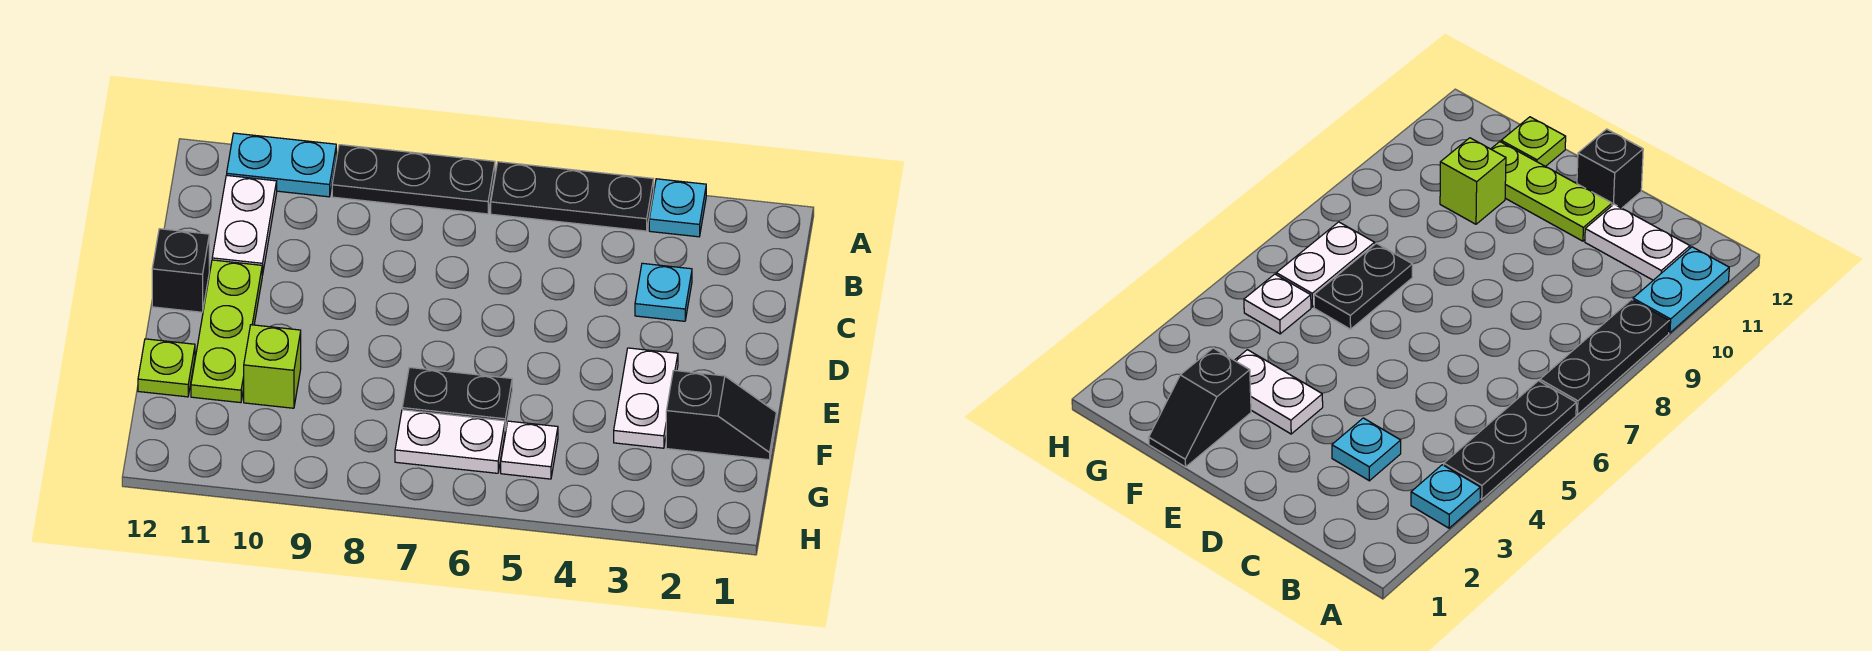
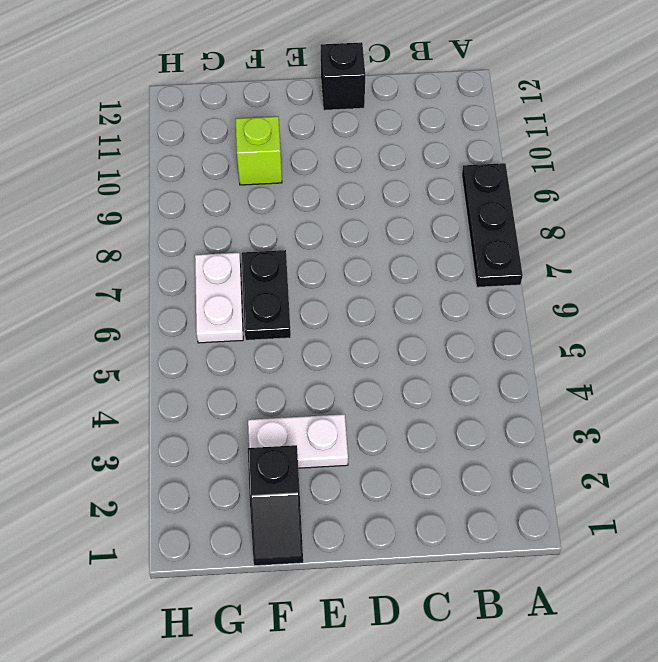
none -> cyan plate A3 level 1
none -> black plate A4:A6 level 1
none -> cyan plate A10:A11 level 1

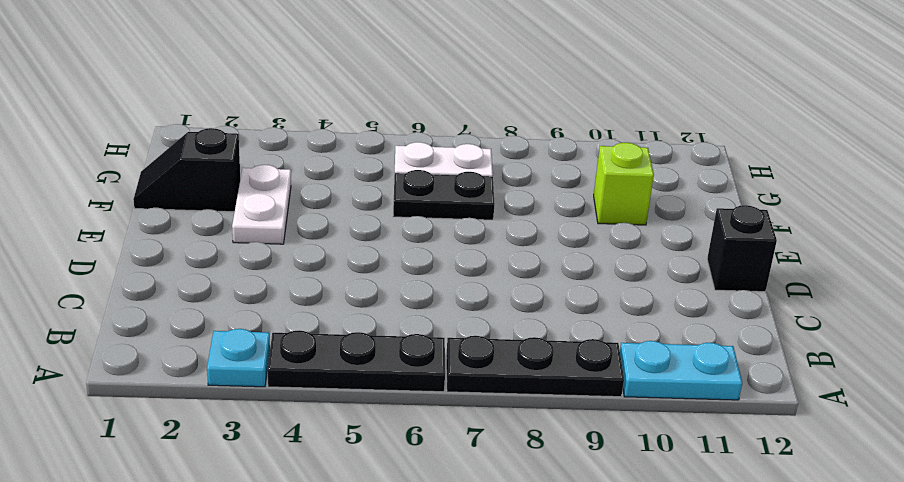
none -> white plate B11:C11 level 1
none -> cyan plate C3 level 1
none -> lime plate D11:F11 level 1

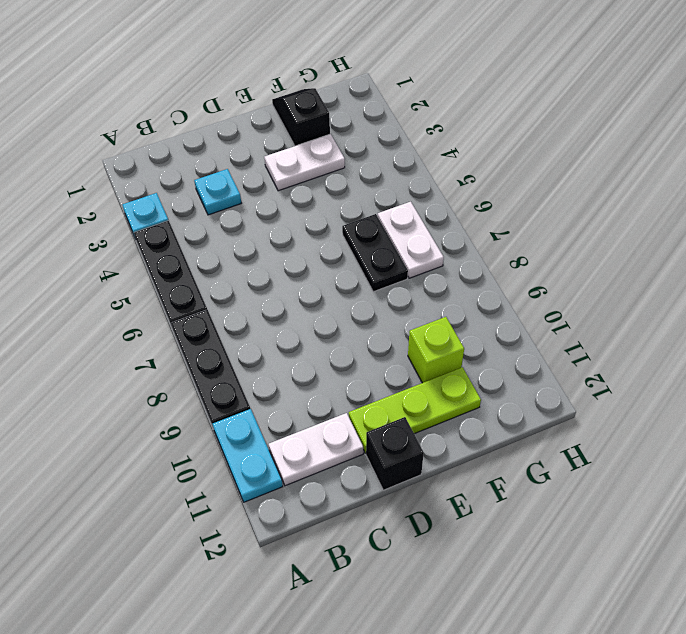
none -> lime plate F12 level 1
none -> white plate G5 level 1

